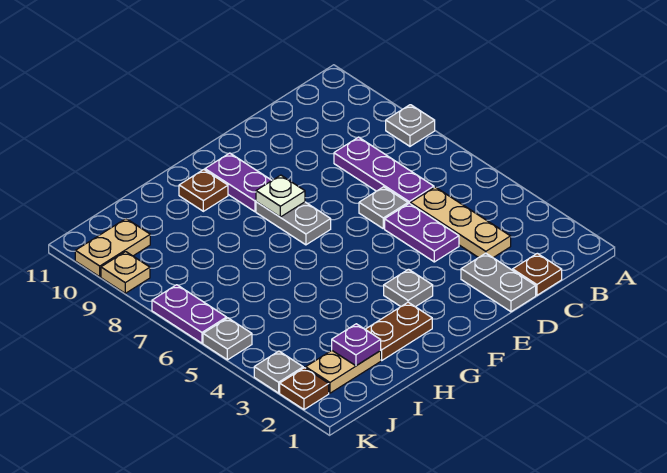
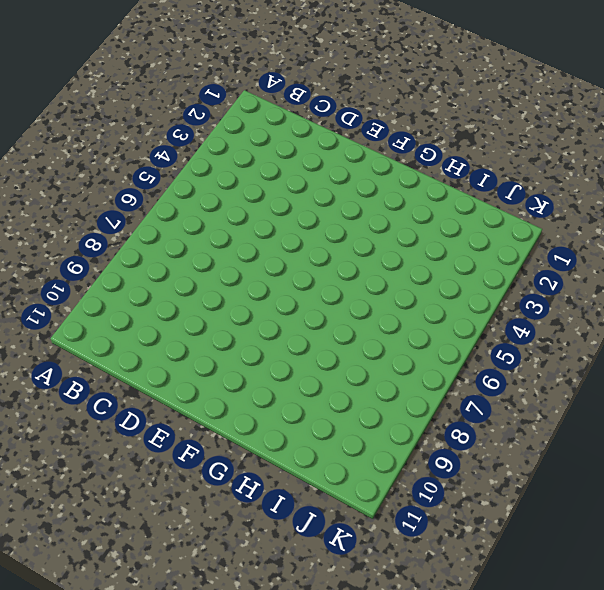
none -> grey plate A8 level 1
none -> brown plate C1 level 1
none -> tan plate C3:C5 level 1

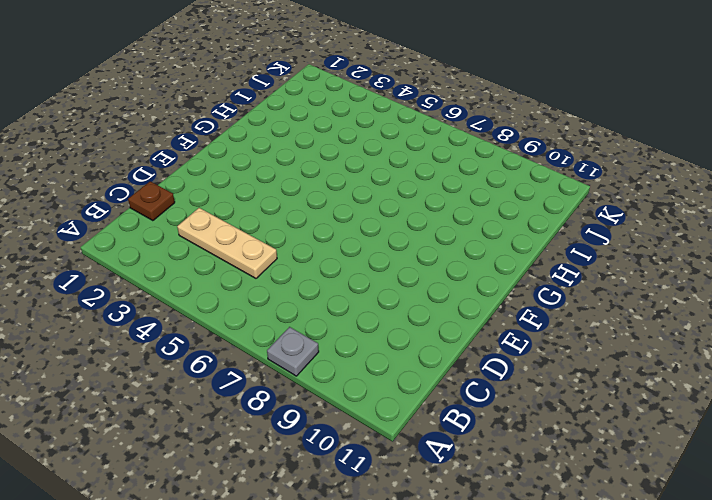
none -> purple plate C6:C8 level 1
none -> grey plate D1:D2 level 1
none -> purple plate D4:D5 level 1

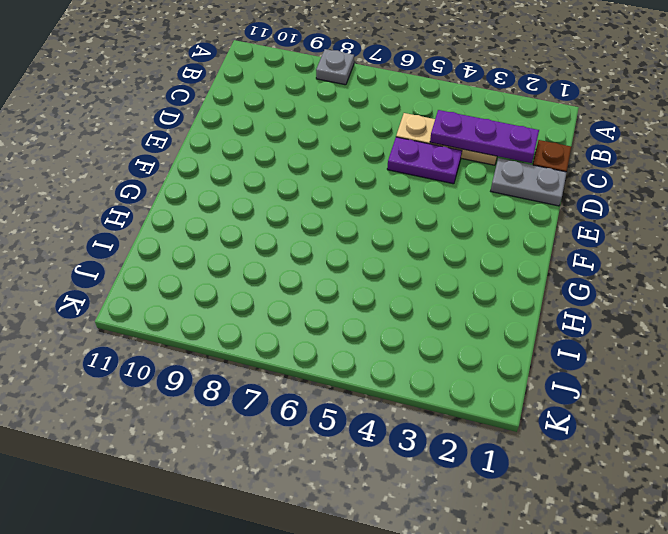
purple plate C2:C4 level 2 -> purple plate C6:C8 level 1
none -> grey plate D6 level 1
none -> grey plate F3 level 1
none -> grey plate F7:F8 level 1

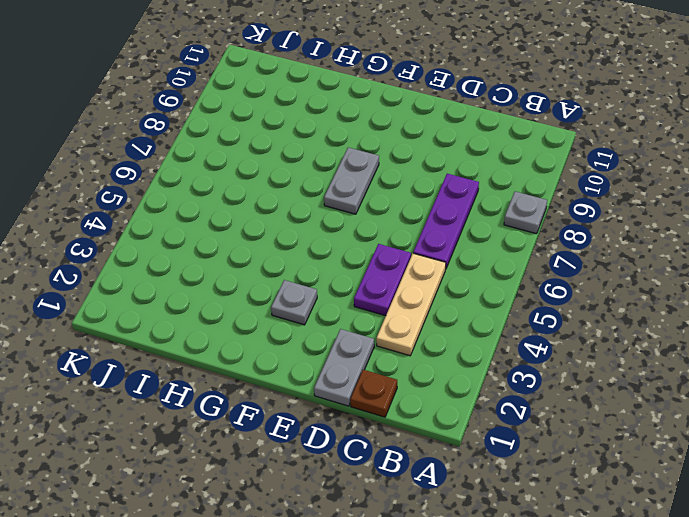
none -> grey plate D6 level 1
none -> purple plate F9:F10 level 1
none -> brown plate G2:H2 level 1

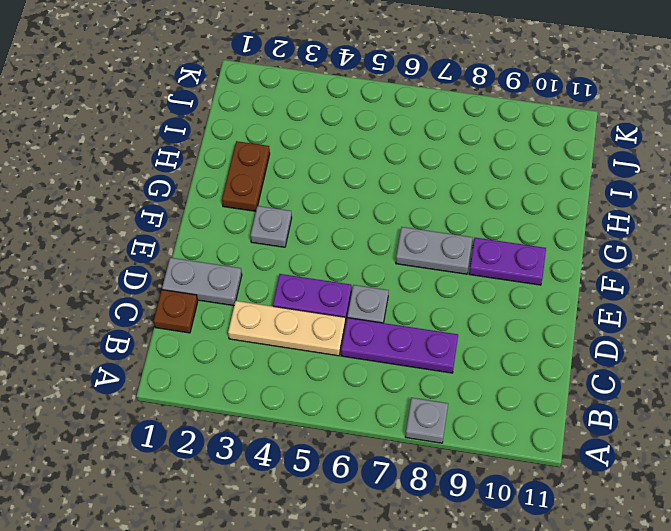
none -> brown plate G10 level 1
none -> tan plate I2:J2 level 1
none -> tan plate J10:K10 level 1

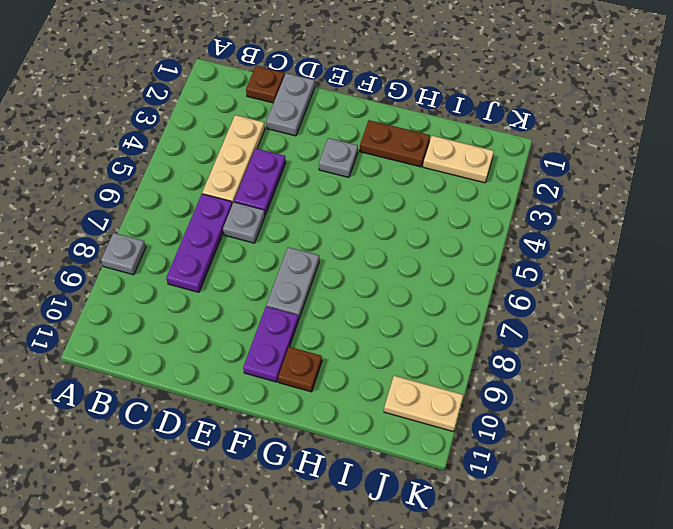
none -> brown plate K2 level 1
none -> grey plate K3 level 1
none -> grey plate K5 level 1

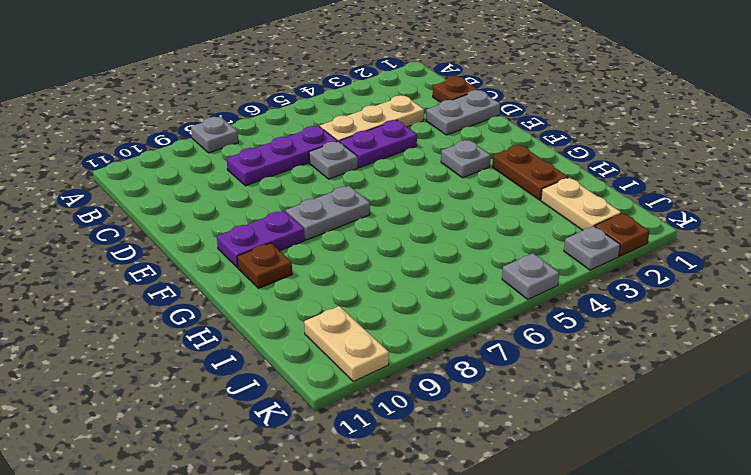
none -> purple plate K6:K7 level 1
none -> tan plate K9 level 1
none -> white plate F8 level 2

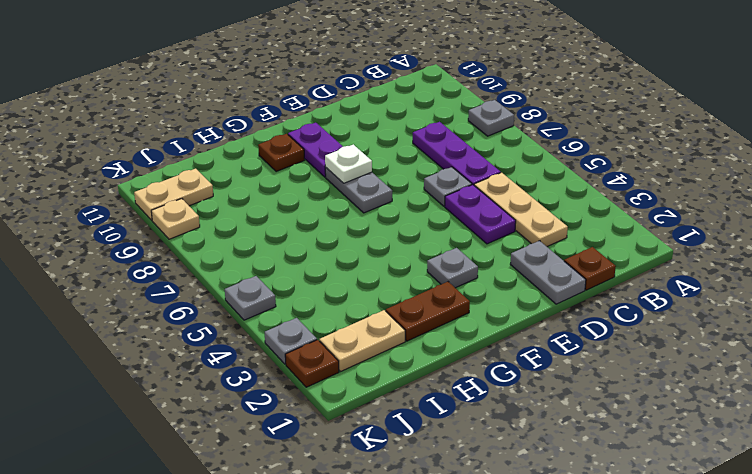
none -> purple plate K6:K7 level 1
none -> purple plate I2 level 2

